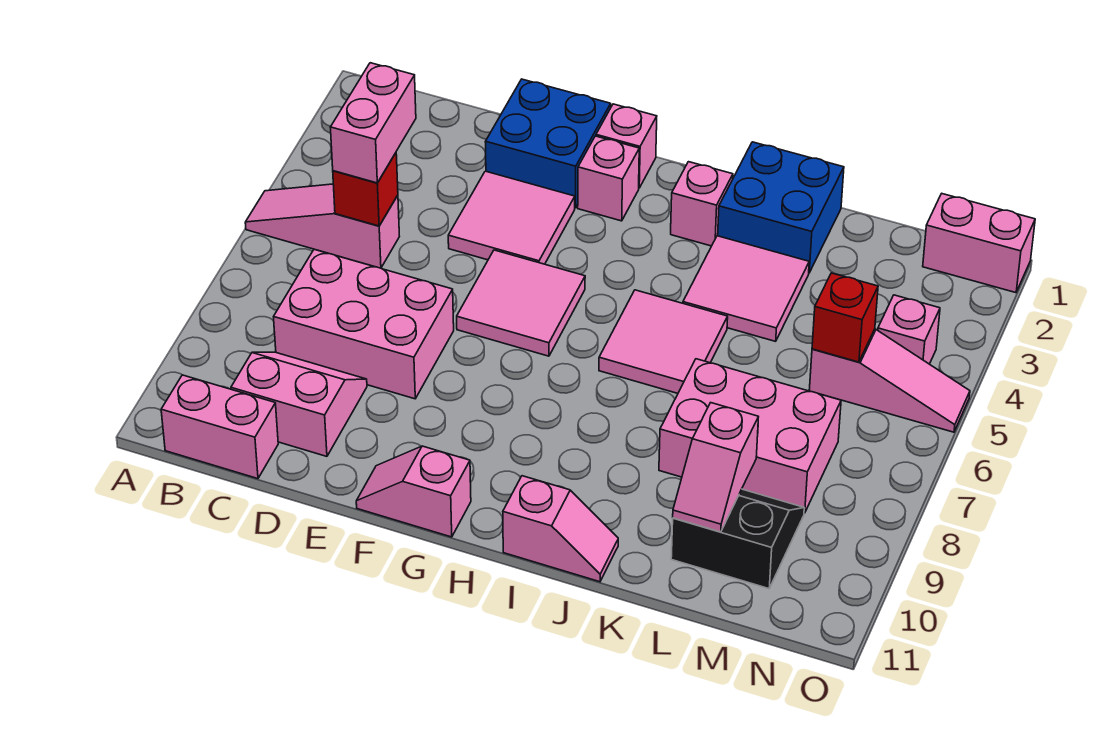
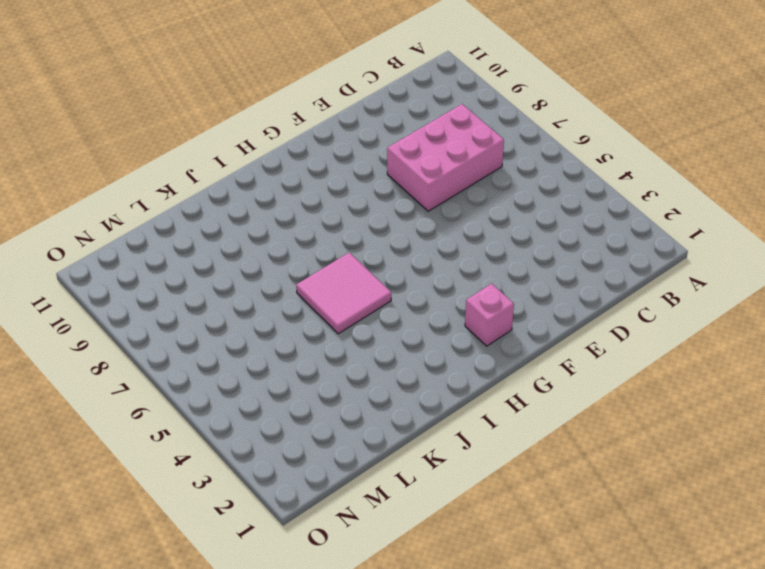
none -> pink slope A5:C5 level 1 top C
none -> pink brick B11:C11 level 1
none -> pink slope C9:D10 level 1 top 10

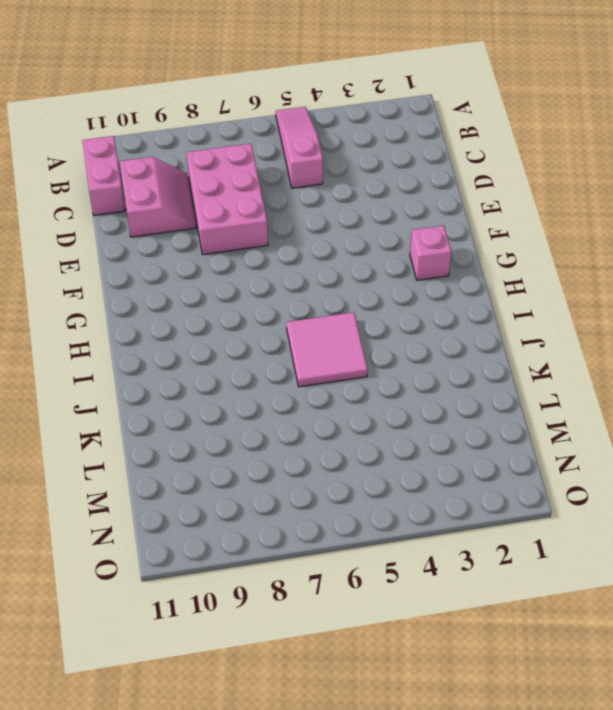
none -> blue brick E1:F2 level 1
none -> pink tile E3:F4 level 1
none -> pink tile F5:G6 level 1

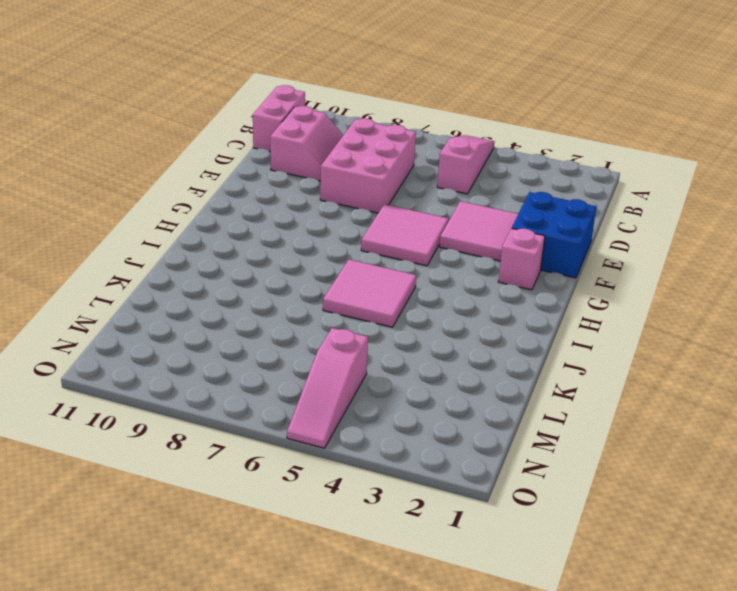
none -> pink slope F11:G11 level 1 top G
none -> pink brick G1 level 1
none -> pink brick I2 level 1

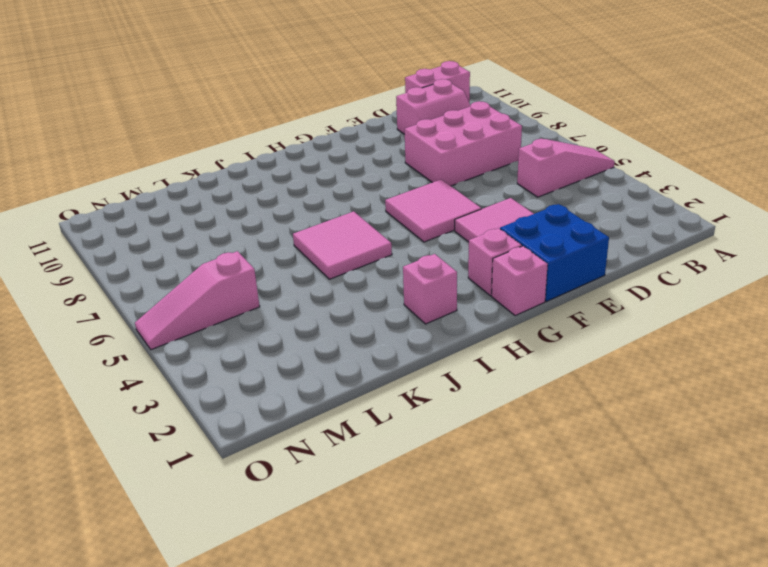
none -> pink slope F11:G11 level 1 top G
none -> pink slope I11:J11 level 1 top I
none -> blue brick J1:K2 level 1

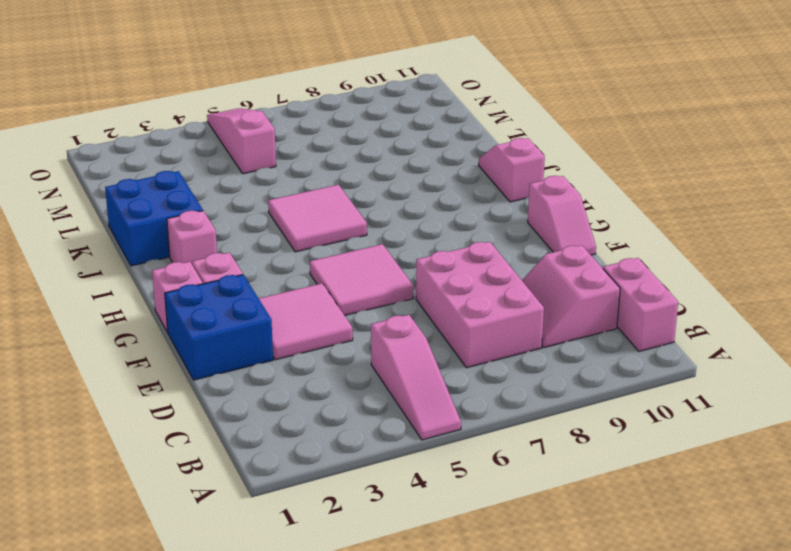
none -> pink tile J3:K4 level 1
none -> pink brick K7:M8 level 1
none -> black slope L9:M10 level 1 top 10

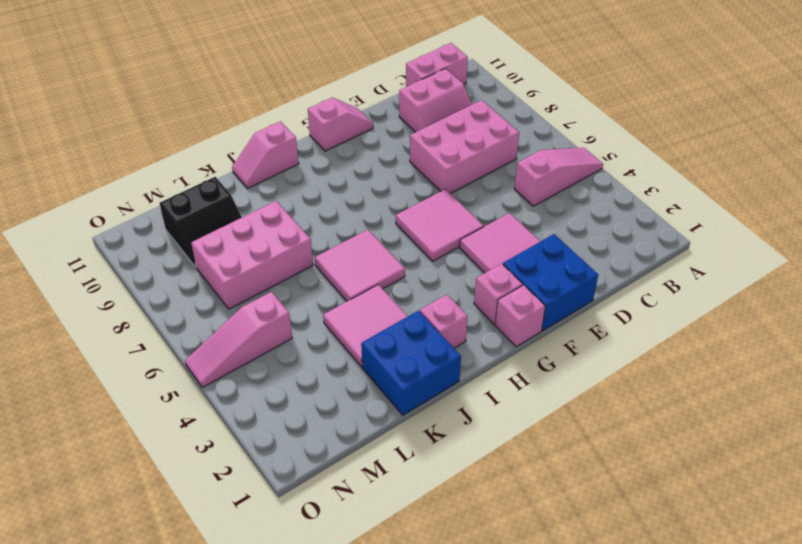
none -> pink brick N1:O1 level 1
none -> pink brick N4 level 1
none -> red brick C5 level 2

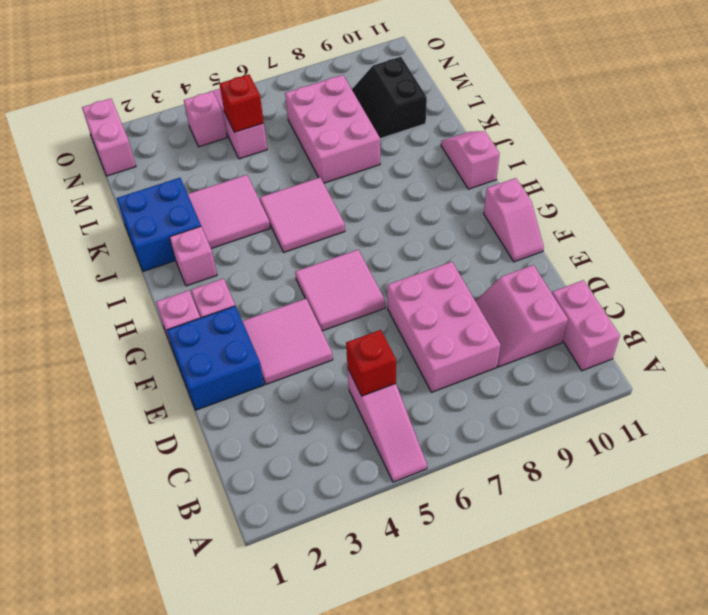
none -> pink slope L9:L10 level 2 top 9
none -> pink brick C4:C5 level 3

